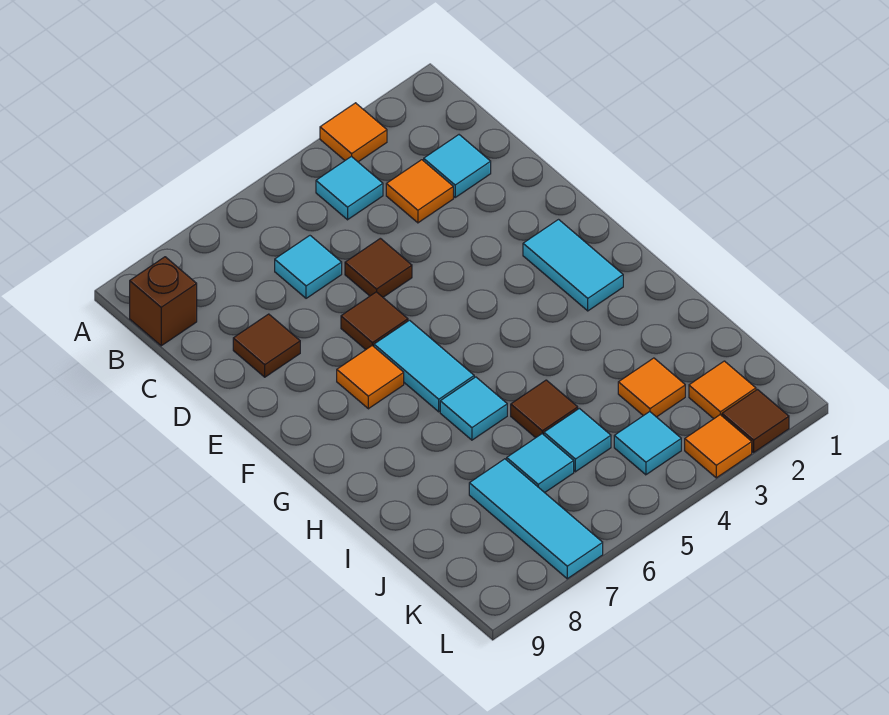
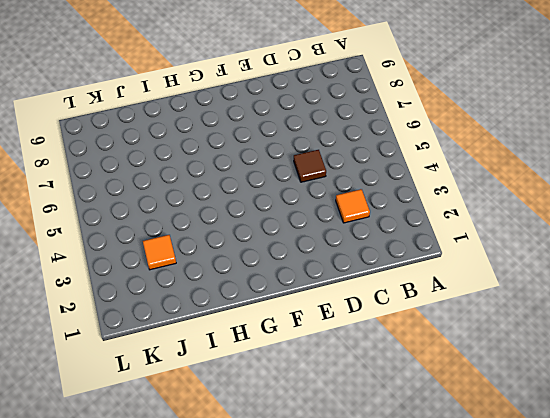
none -> orange tile A3 level 1
none -> cyan tile B4 level 1
none -> brown brick B9 level 1

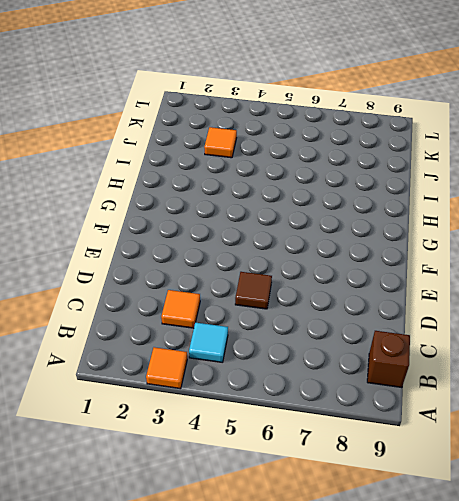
none -> cyan tile C2 level 1
none -> cyan tile C6 level 1
none -> brown tile D8 level 1

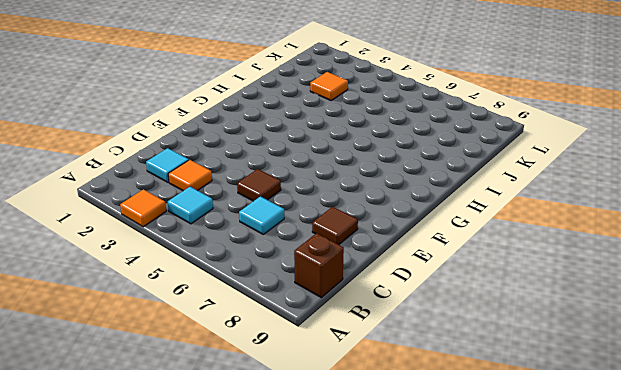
none -> brown tile E6 level 1
none -> cyan tile F2:G2 level 1
none -> cyan tile F6:G6 level 1

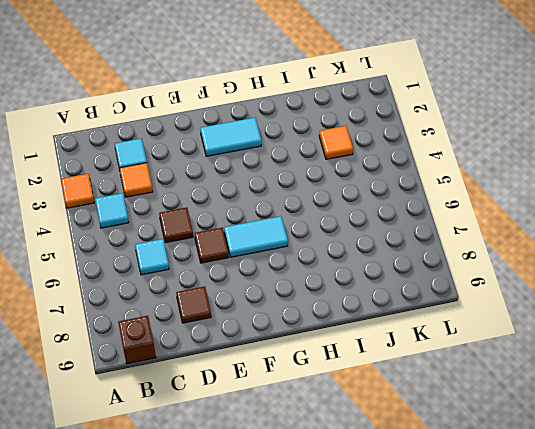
none -> orange tile F7 level 1
none -> cyan tile H6 level 1
none -> brown tile I5 level 1

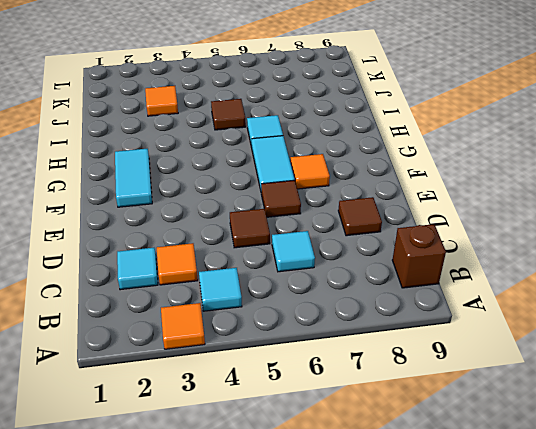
none -> cyan tile J5 level 1
none -> cyan tile J6 level 1
none -> cyan tile J7:L7 level 1

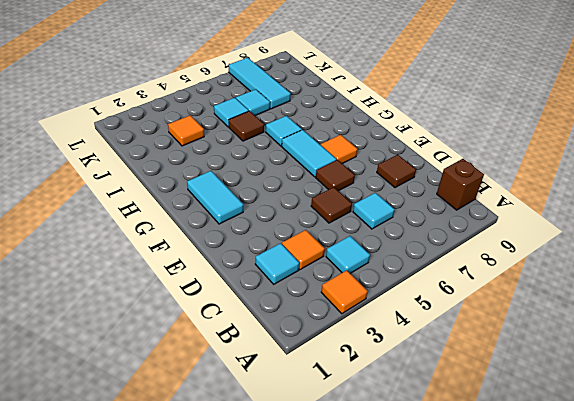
none -> orange tile K2 level 1
none -> cyan tile K4 level 1
none -> brown tile L2 level 1

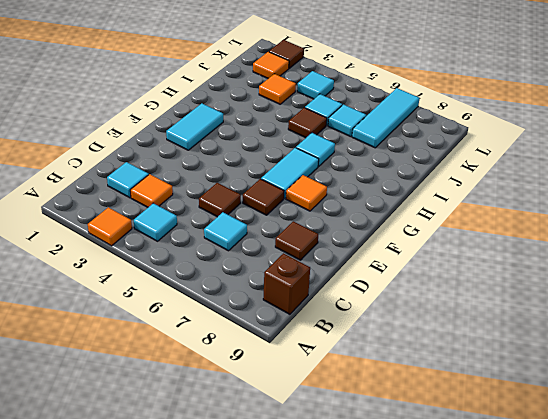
none -> orange tile L3 level 1

